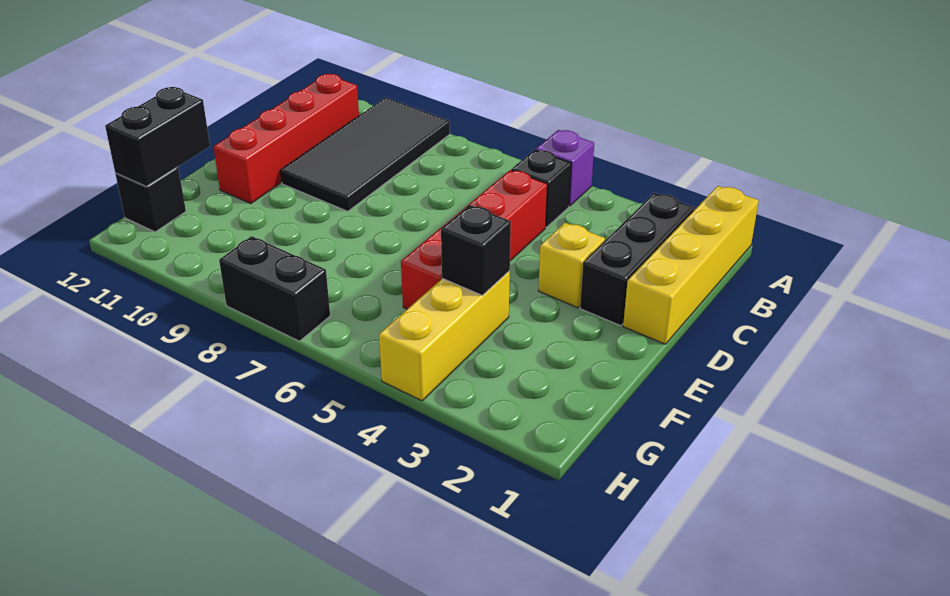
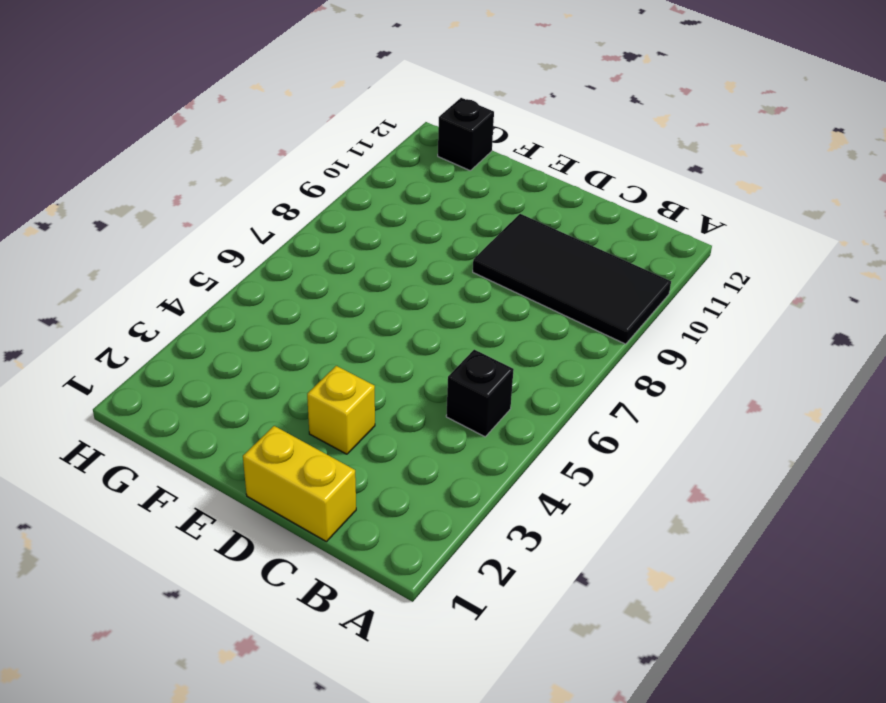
yellow brick C1:D1 level 1 -> yellow brick A1:D1 level 1
none -> purple brick A5 level 1
none -> black brick B2:D2 level 1
none -> red brick B11:E11 level 1

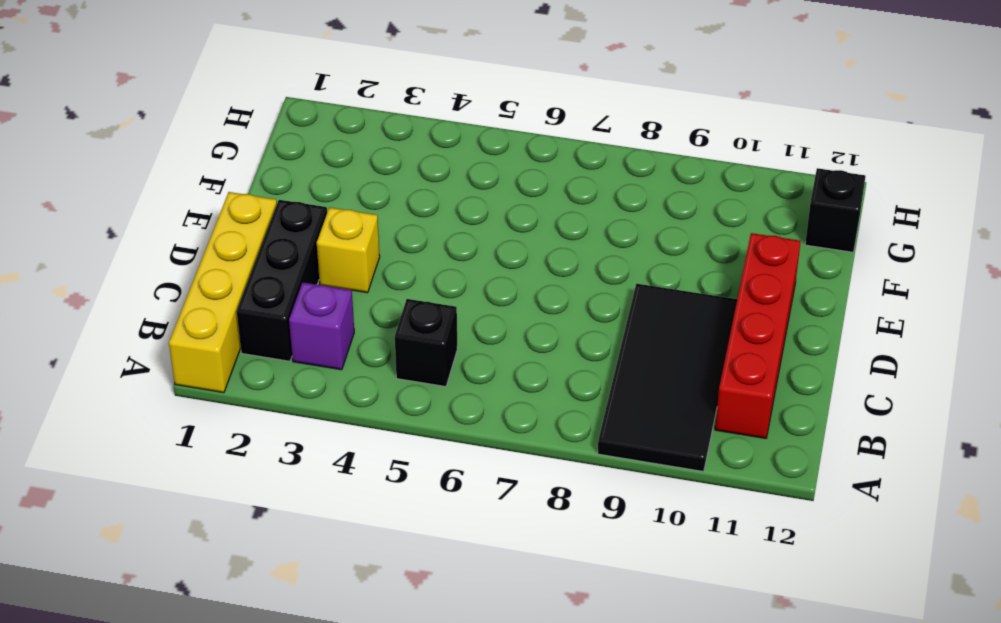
purple brick B3 level 1 -> purple brick A5 level 1
none -> red brick C5:F5 level 1
none -> yellow brick F4:H4 level 1
none -> black brick H7:H8 level 1

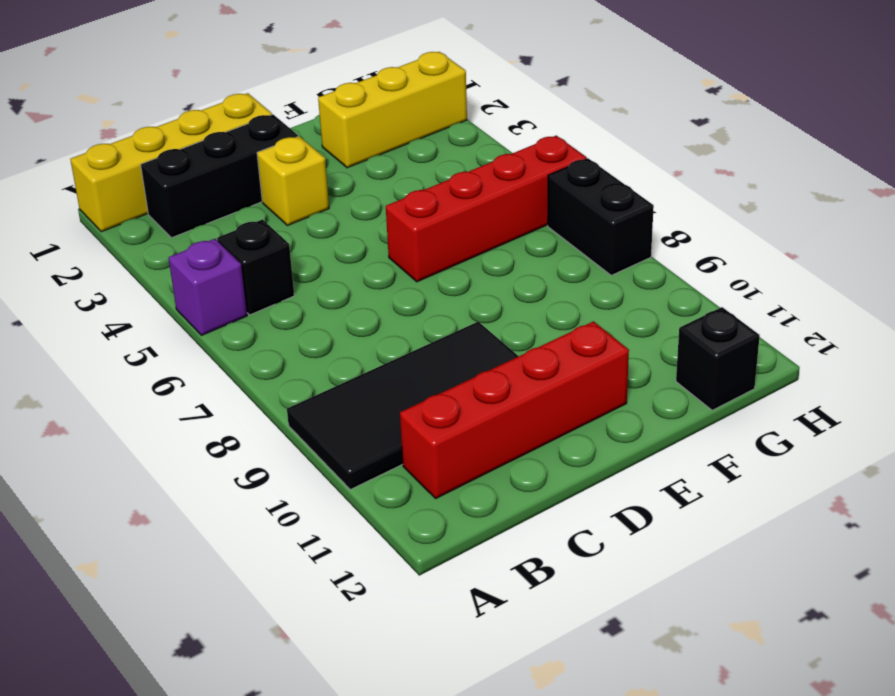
red brick E6:H6 level 1 -> red brick C5:F5 level 1
yellow brick F2:H2 level 1 -> yellow brick F4:H4 level 1
none -> black brick F4 level 2
none -> black brick F12:G12 level 2

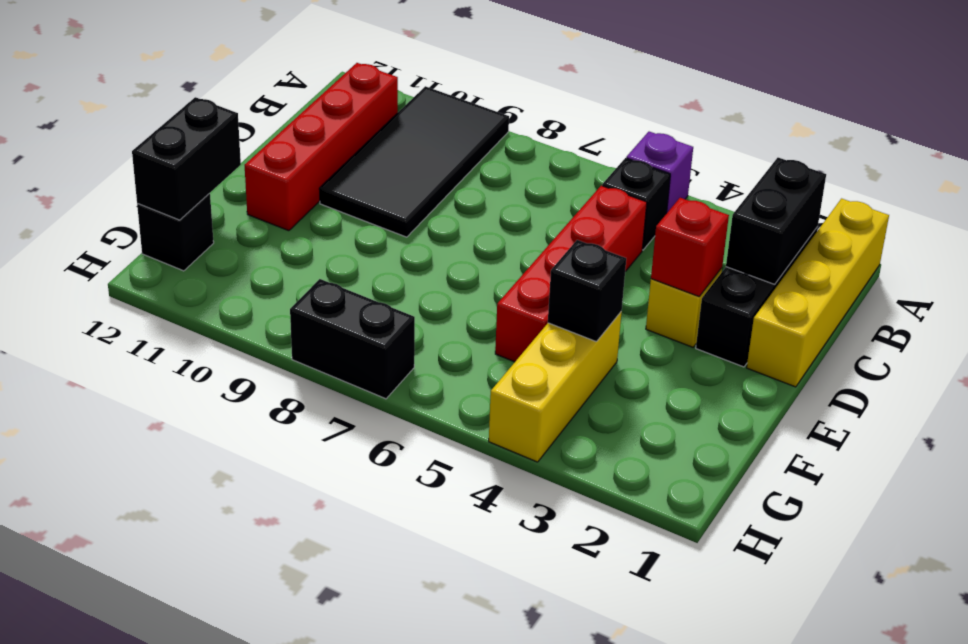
black brick B2:C2 level 2 -> none
red brick D3 level 2 -> none

